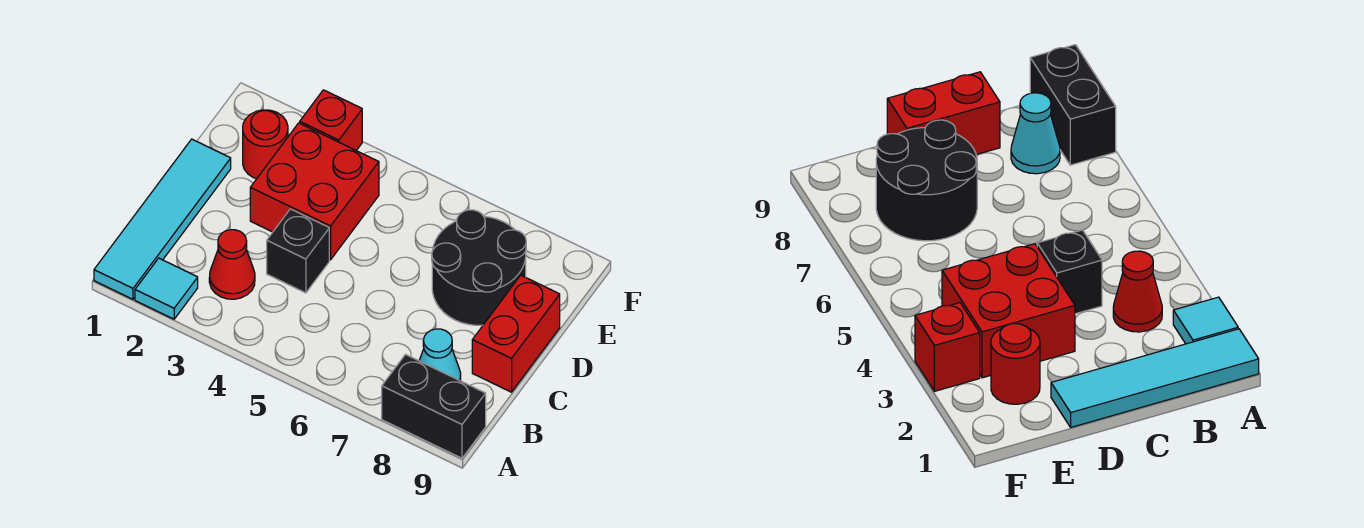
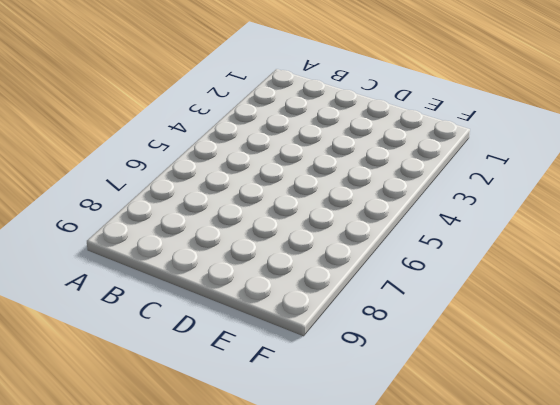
none -> cyan tile A1:D1 level 1
none -> cyan tile A2 level 1

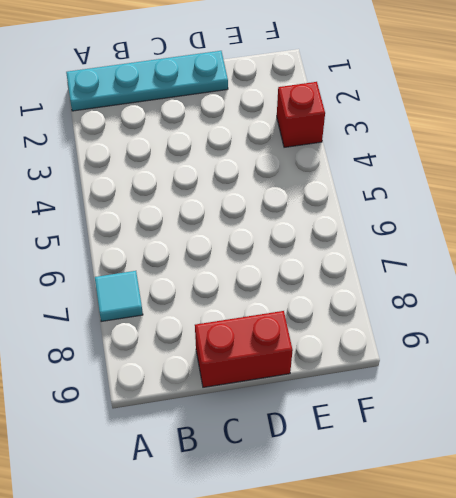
cyan plate A1:D1 level 1 -> cyan tile A1:D1 level 1
cyan tile A7 level 1 -> cyan tile A2 level 1
none -> black brick A8:A9 level 1
none -> red cone B3 level 1

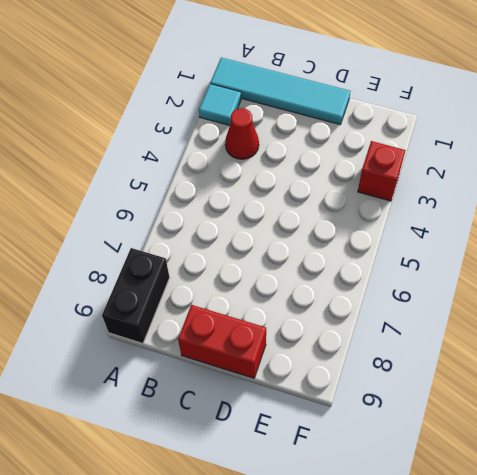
none -> cyan cone B8 level 1
none -> black brick C4 level 1

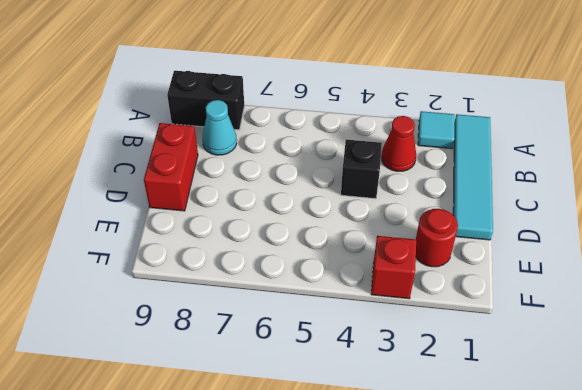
none -> red brick D3:E4 level 1
none -> black round brick D7:E8 level 1

